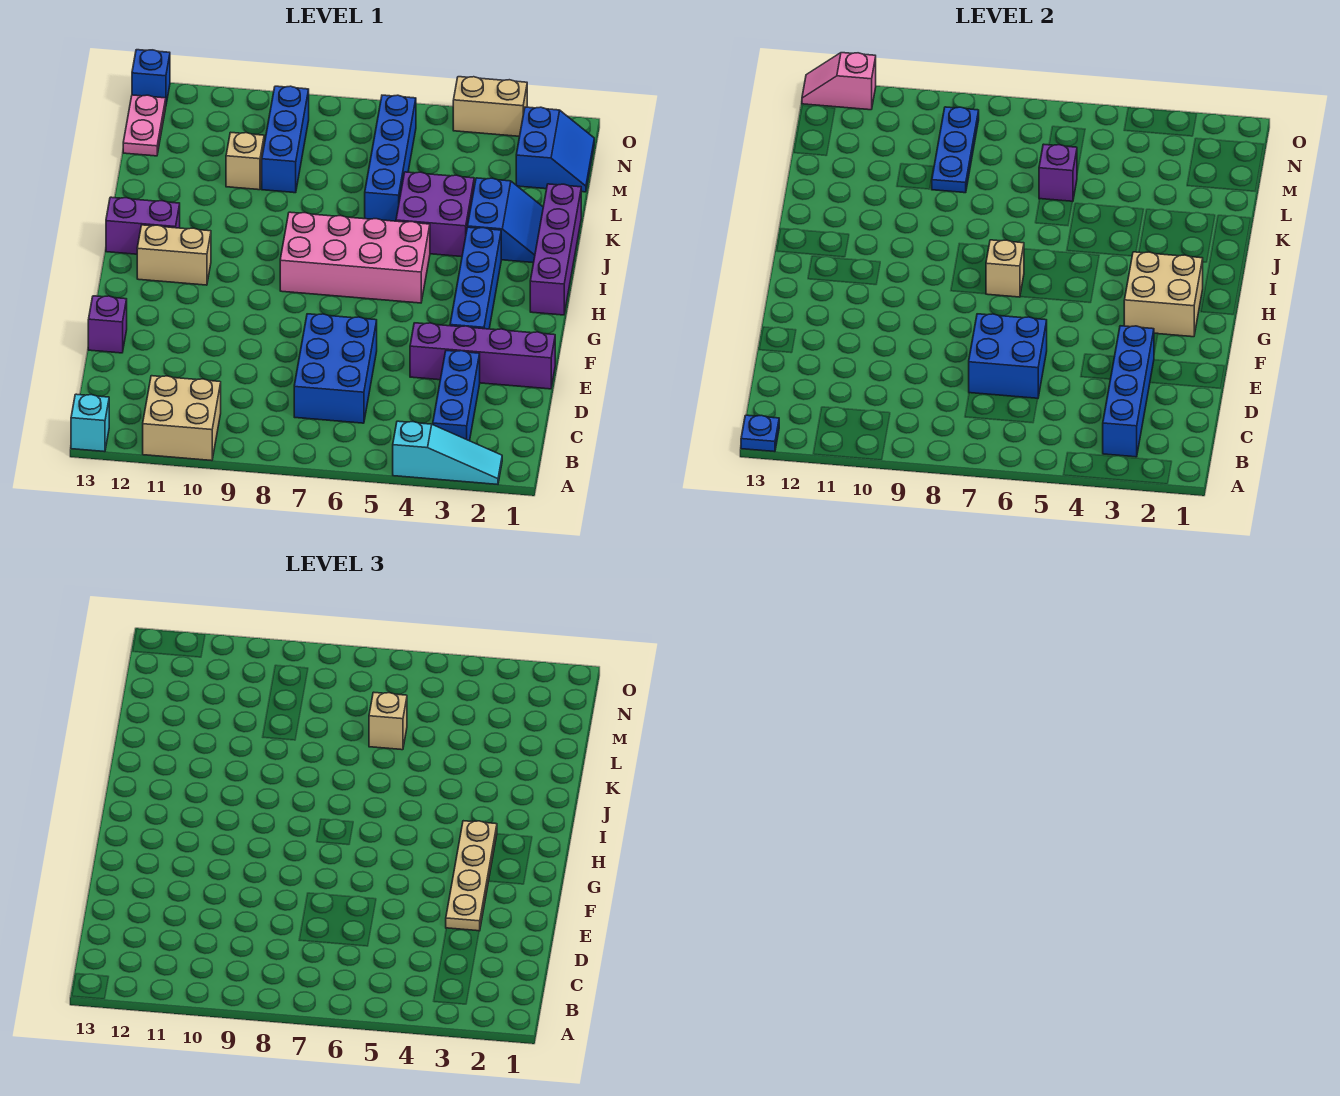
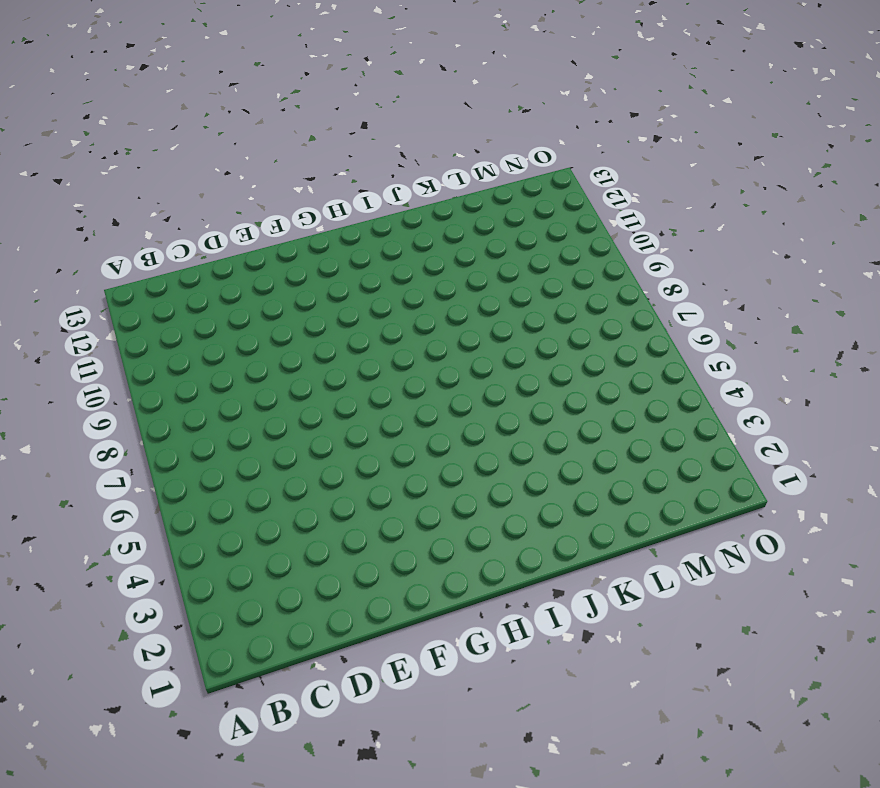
none -> cyan slope A2:A4 level 1 top 4
none -> tan brick A10:B11 level 1
none -> cyan brick A13 level 1
none -> blue brick B3:D3 level 1

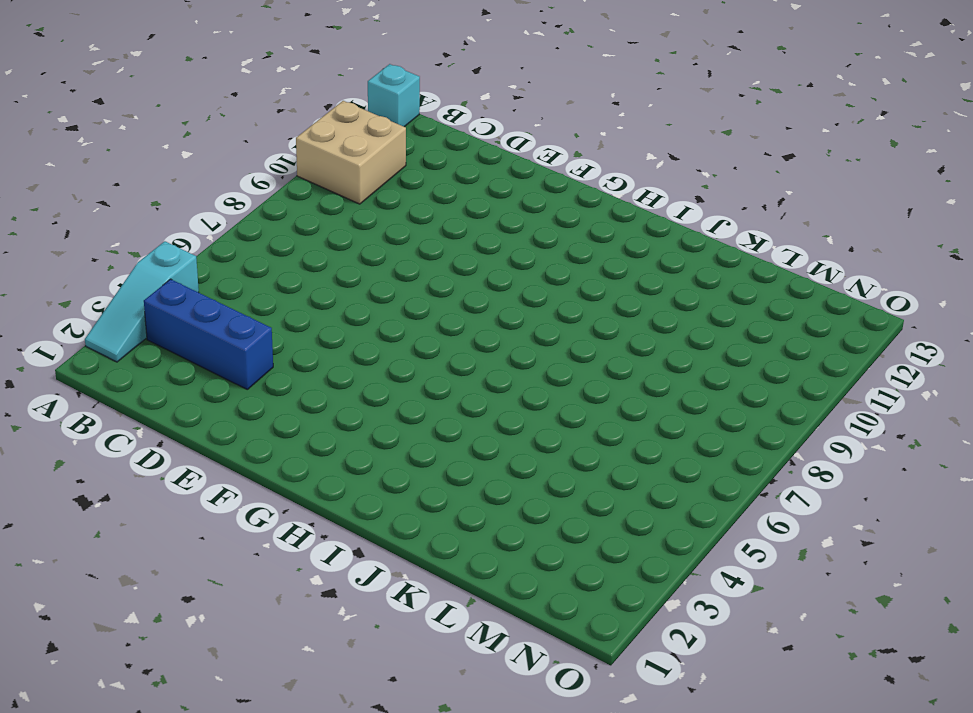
none -> blue brick C6:E7 level 1
none -> purple brick E1:E4 level 1
none -> purple brick E13 level 1
none -> blue brick F3:I3 level 1

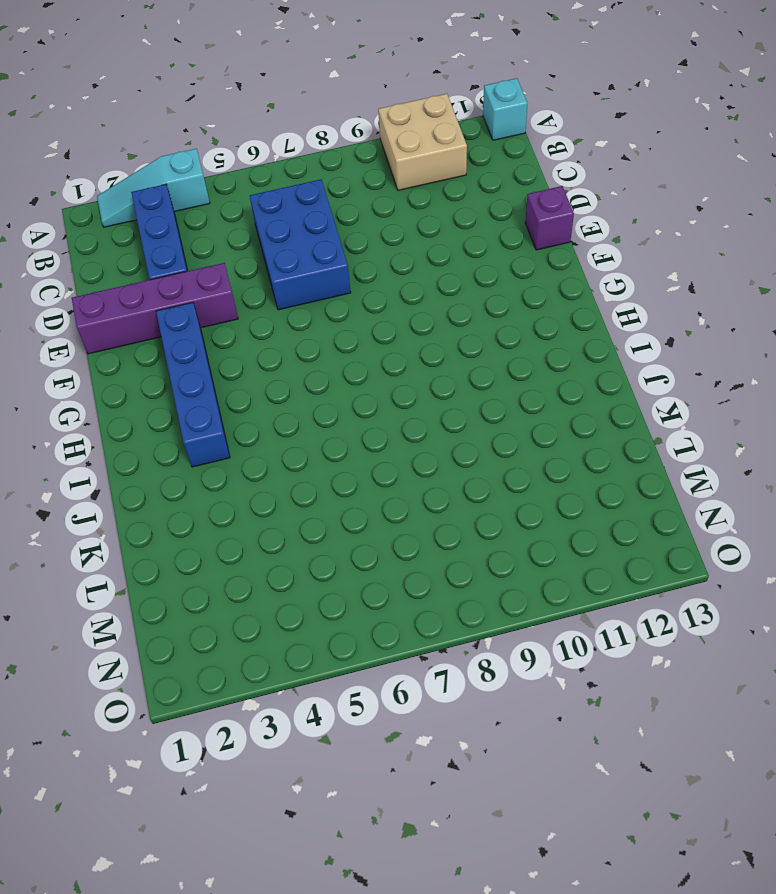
none -> purple brick H1:K1 level 1
none -> pink brick H5:I8 level 1
none -> tan brick H11:H12 level 1
none -> purple brick I12:I13 level 1

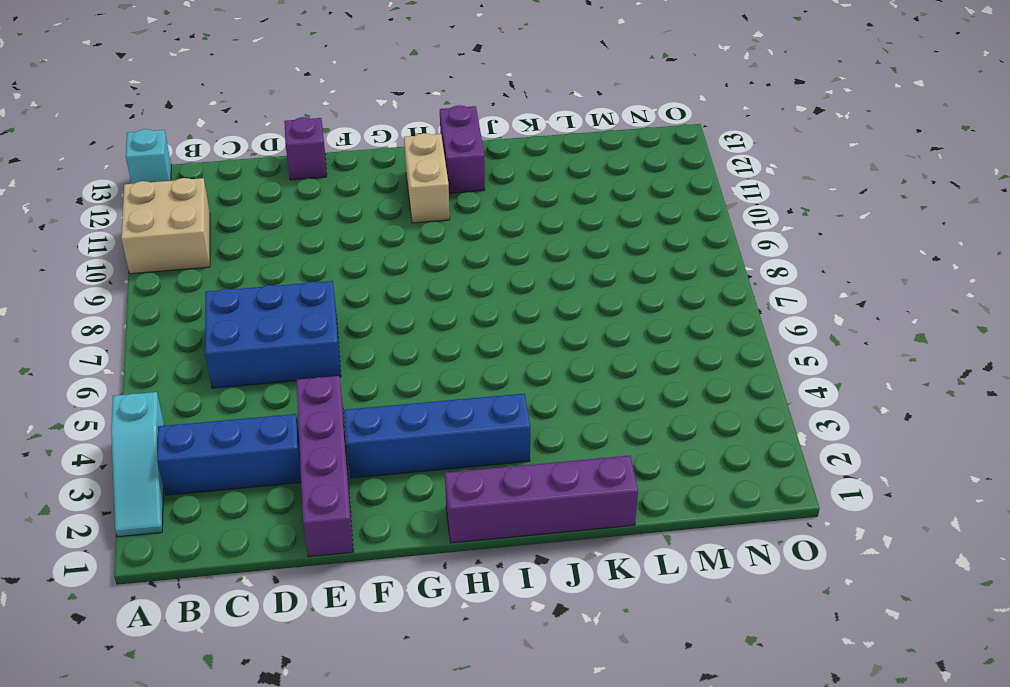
none -> pink brick H5:I8 level 1
none -> blue slope J2:K3 level 1 top 3
none -> purple brick J4:K5 level 1
none -> blue brick K6:N6 level 1

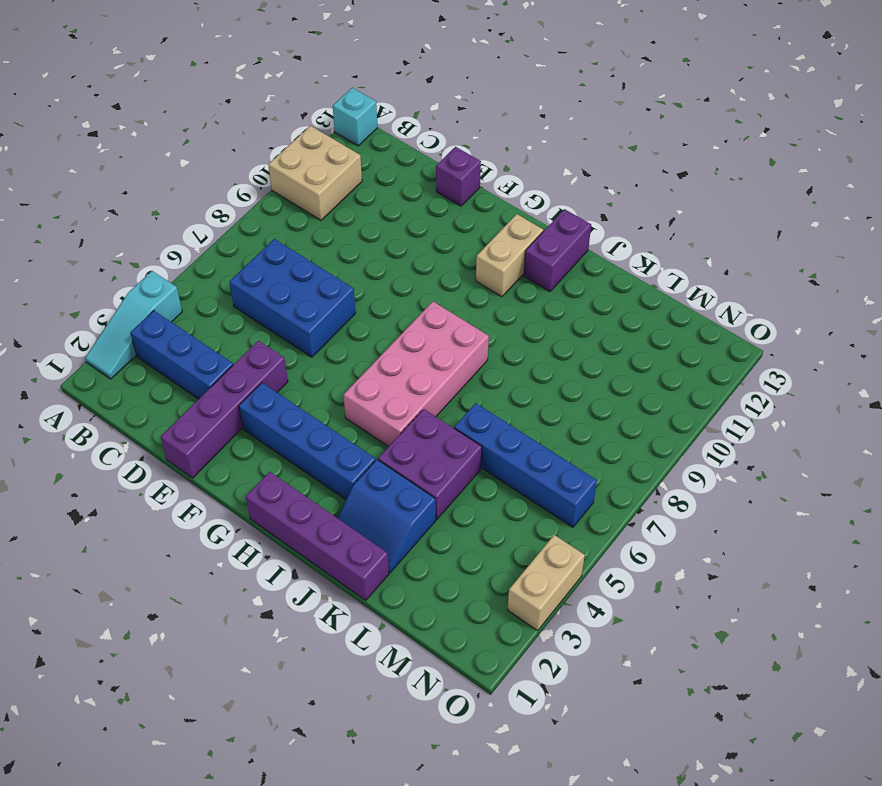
none -> blue brick L9:N9 level 1
none -> tan brick L10 level 1
none -> blue slope M1:N2 level 1 top 2
none -> pink plate M13:N13 level 1

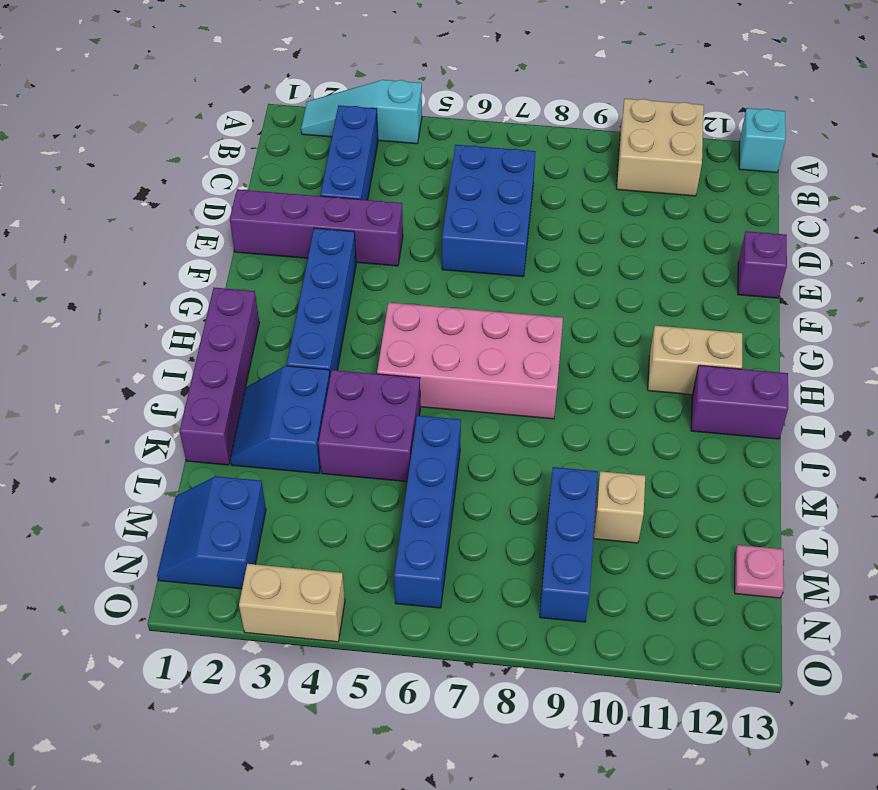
pink plate M13 level 1 -> pink plate M13:N13 level 1
none -> blue brick O13 level 1
none -> blue plate A13 level 2
none -> blue brick B3:E3 level 2
none -> blue brick D6:E7 level 2

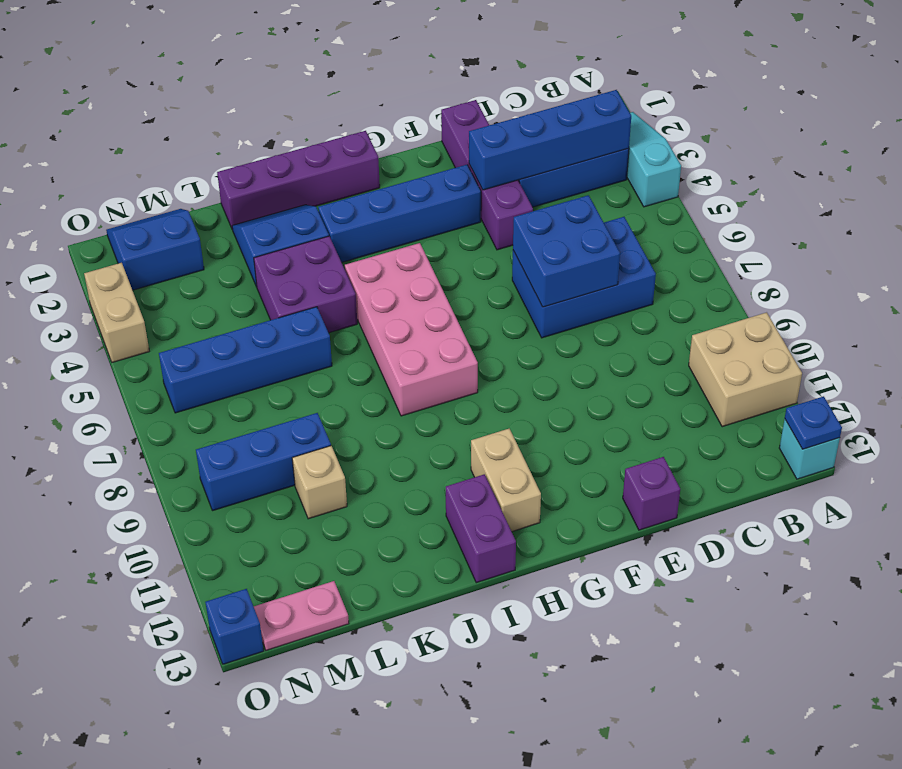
none -> tan brick G2:H3 level 2
none -> tan brick H7 level 2
none -> purple brick L6 level 2
none -> blue plate L9:N9 level 2

